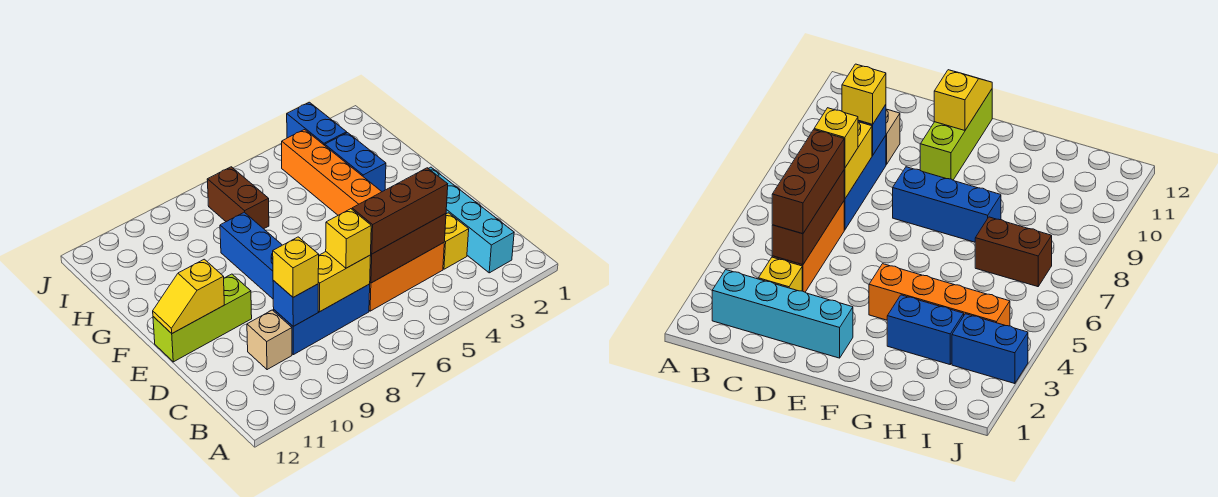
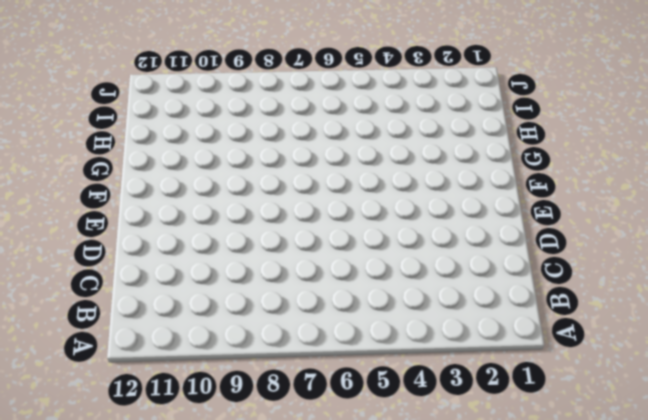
none -> cyan brick B2:E2 level 1
none -> yellow brick C3 level 1
none -> orange brick C4:C6 level 1

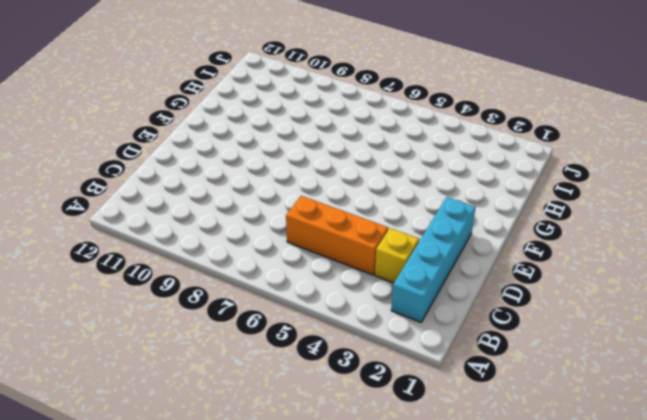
none -> blue brick C7:C9 level 1
none -> tan brick C10 level 1
none -> blue brick E8:G8 level 1

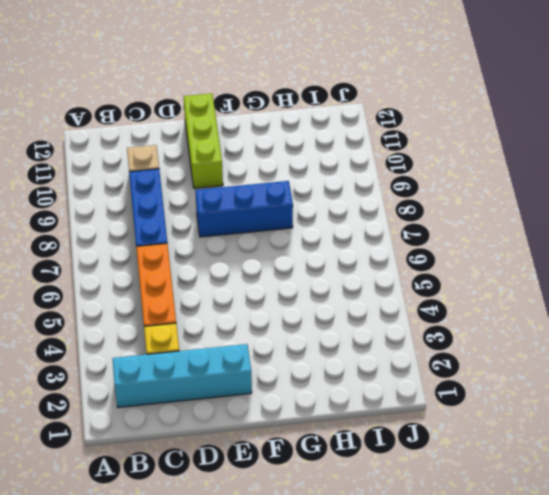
none -> orange brick F4:I4 level 1
none -> blue brick G3:H3 level 1
none -> brown brick H7:I7 level 1

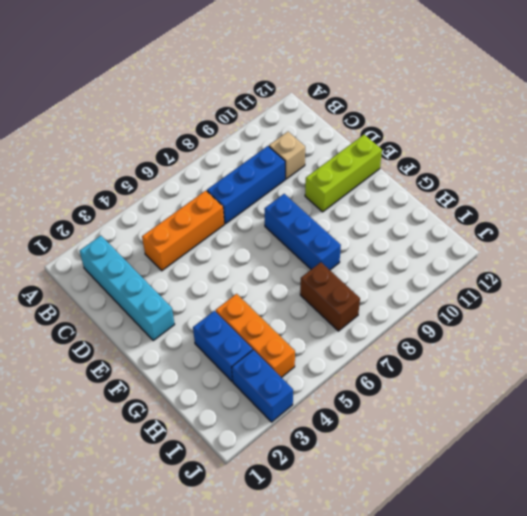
orange brick G4:I4 level 1 -> orange brick F4:I4 level 1
none -> yellow brick C3 level 1
none -> brown brick C4:C6 level 2
none -> yellow brick C7:C8 level 2

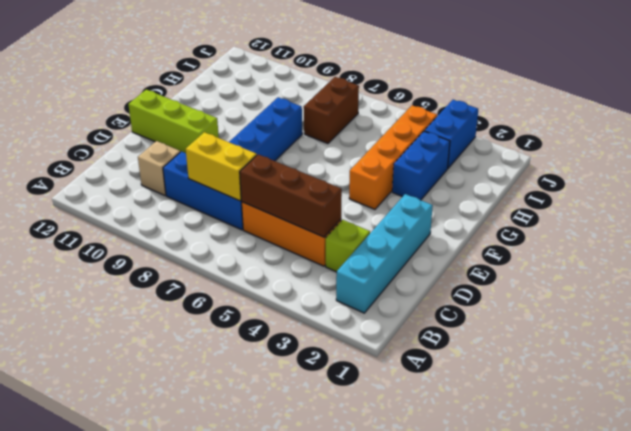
lime brick C3 level 1 -> yellow brick C3 level 1
none -> blue brick C9 level 2
none -> yellow slope E11:E12 level 2 top 11
none -> brown brick C4:C6 level 3

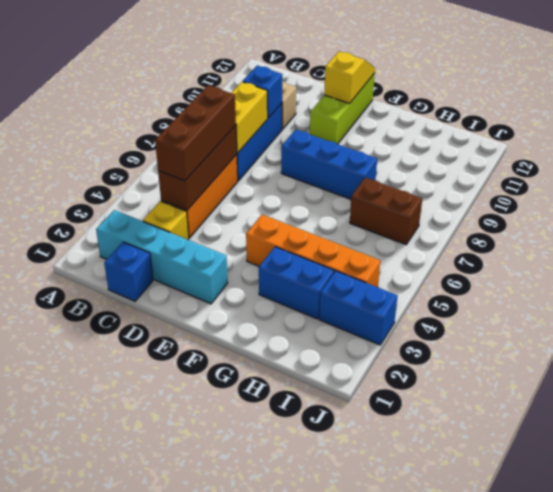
blue brick C1 level 1 -> none
none -> yellow brick C7 level 3
none -> yellow brick C9 level 3

